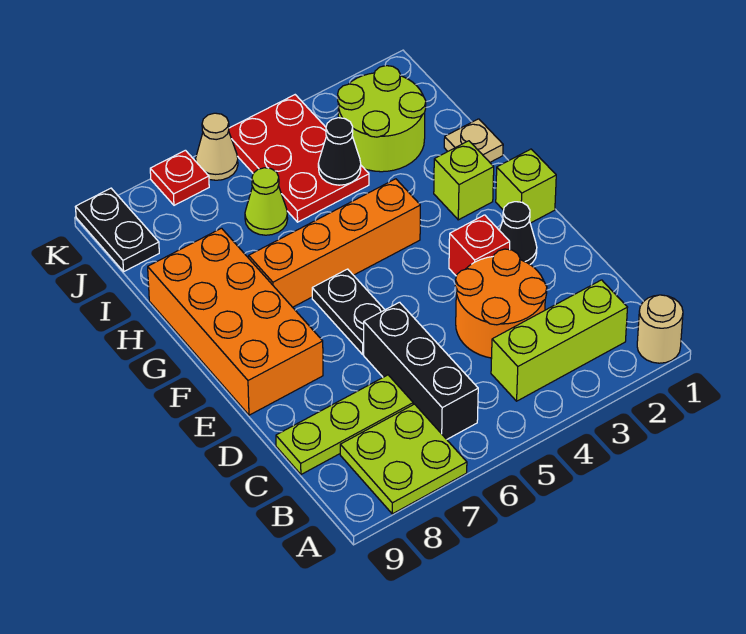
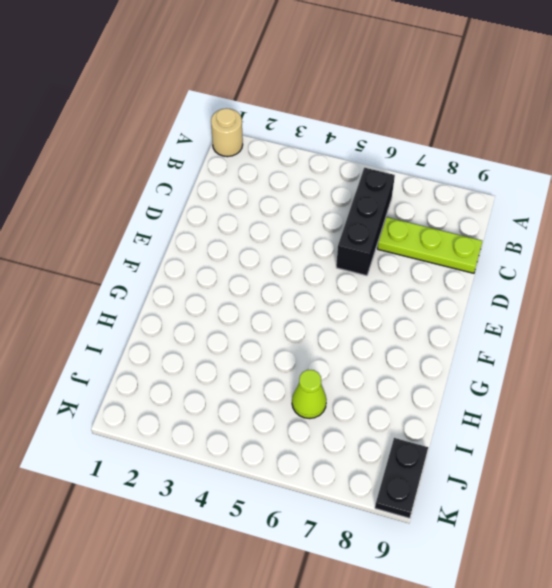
none -> lime plate A7:B8 level 1
none -> lime brick B2:B4 level 1
none -> orange round brick C3:D4 level 1

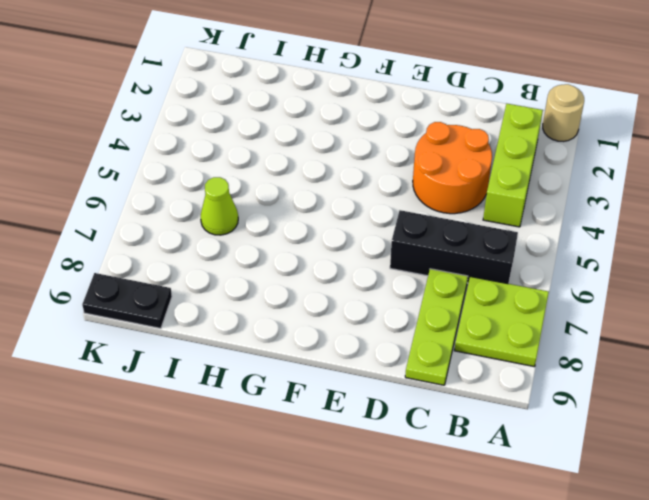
none -> black cone E2 level 1
none -> red brick E3 level 1
none -> black plate E6:F6 level 1

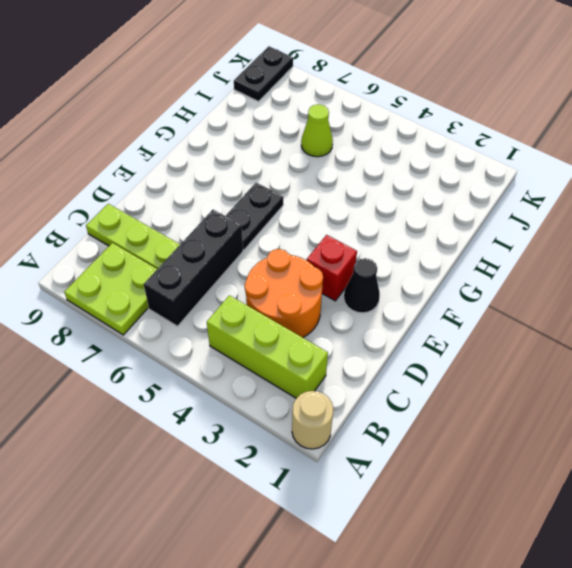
none -> orange brick E8:H9 level 1
none -> lime brick F1 level 1
none -> lime brick G2 level 1

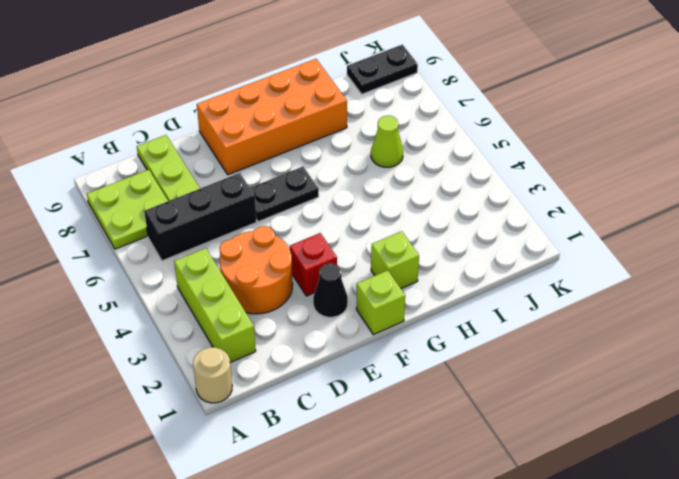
none -> orange brick G4:G7 level 1
none -> tan plate H1 level 1
none -> lime round brick I2:J3 level 1

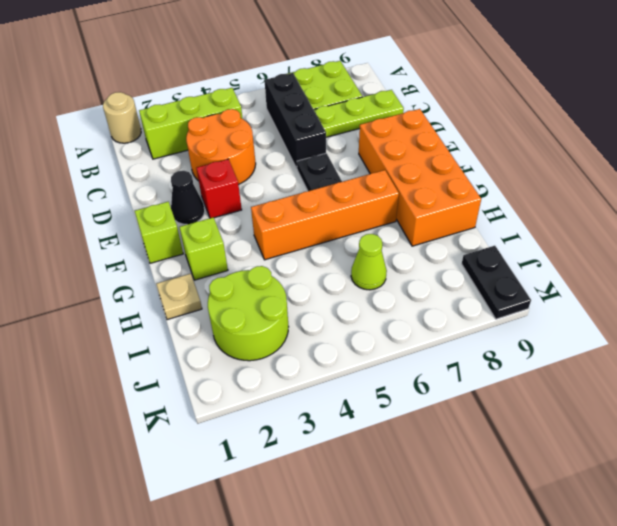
none -> red plate I4:K5 level 1
none -> tan cone K6 level 1
none -> red plate K7 level 1

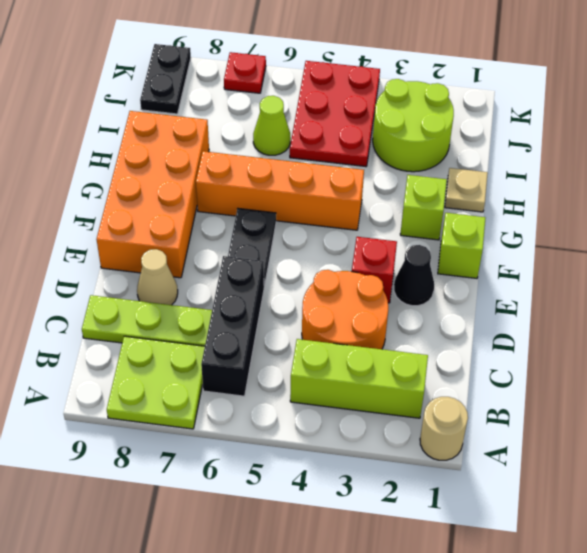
tan cone D8 level 1 -> tan cone K6 level 1
none -> black cone I4 level 2

